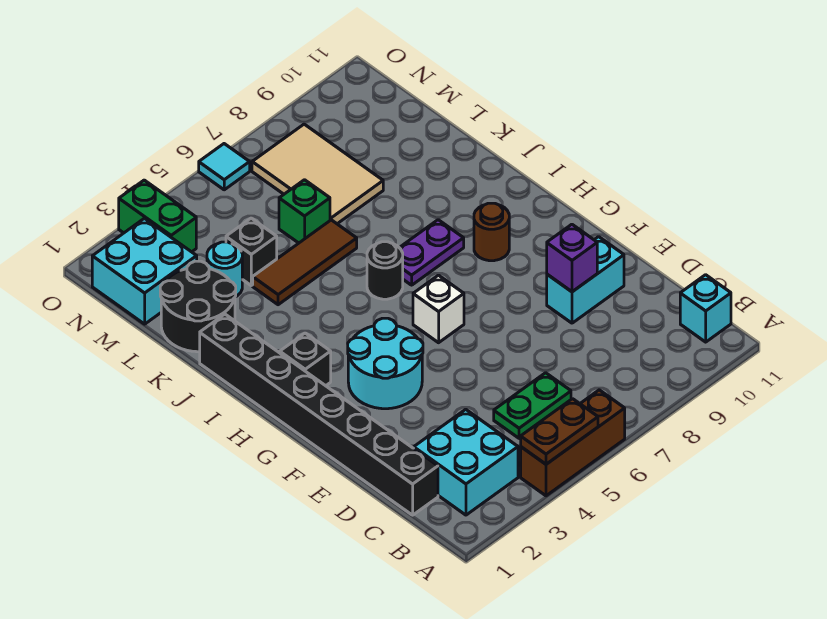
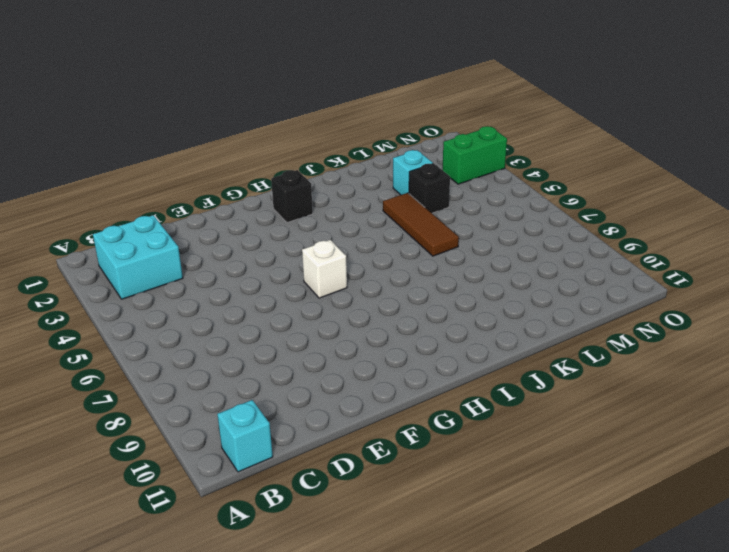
cyan brick L3 level 1 -> cyan round brick L3 level 1
none -> brown brick A4:A6 level 1
none -> black brick C1:J1 level 1
none -> green plate C5:C6 level 1

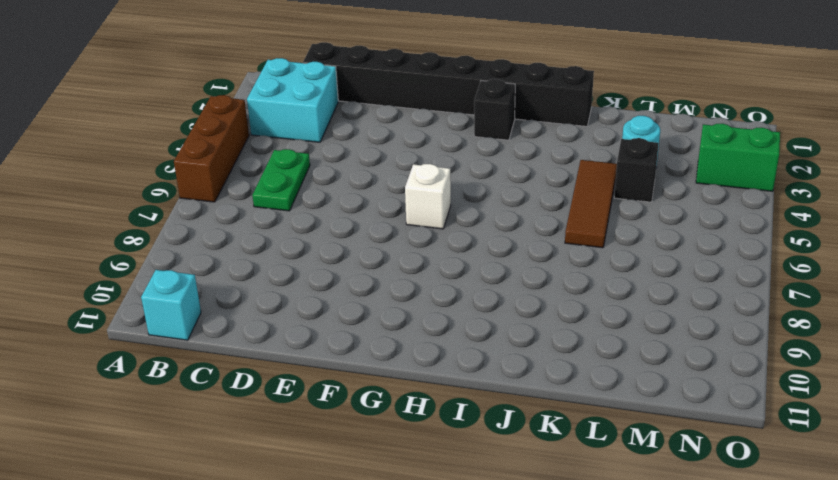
none -> cyan brick E9:E10 level 1
none -> cyan round brick F3:G4 level 1
none -> brown round brick H9 level 1

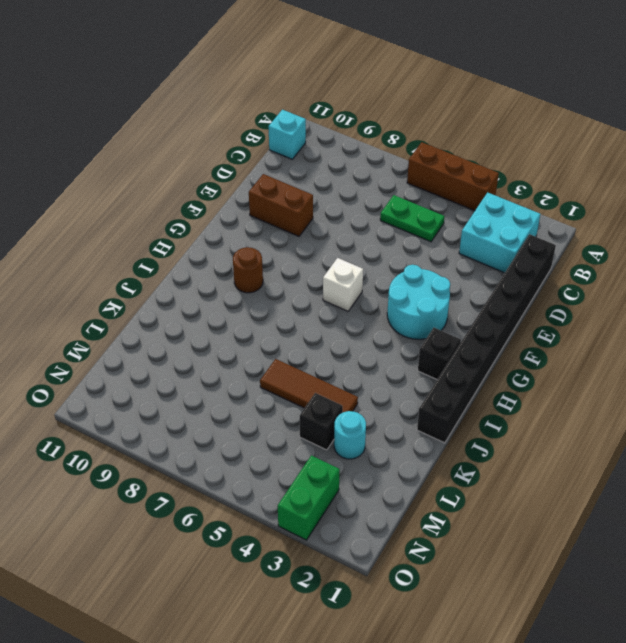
brown brick E9:E10 level 1 -> cyan brick E9:E10 level 1
none -> black round brick I6 level 1
none -> purple plate I7:I8 level 1
none -> black round brick K1:L2 level 1

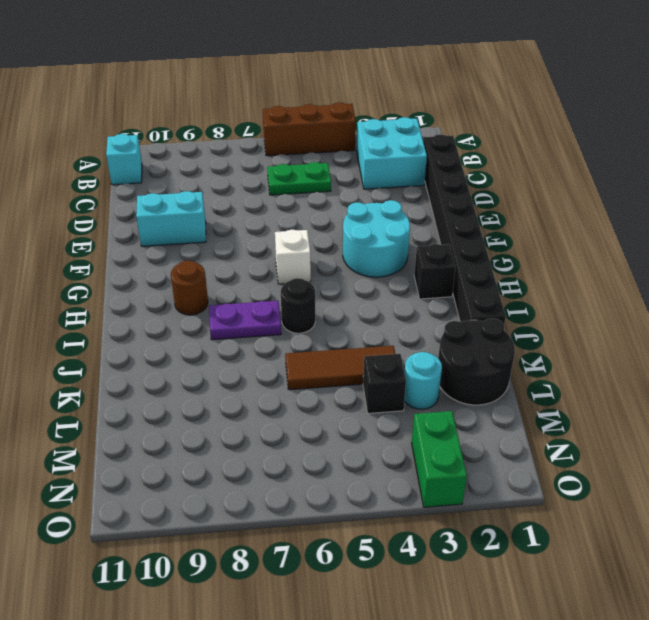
none -> green brick L6 level 1
none -> tan tile L7:N8 level 1
none -> cyan brick M1:N2 level 1

